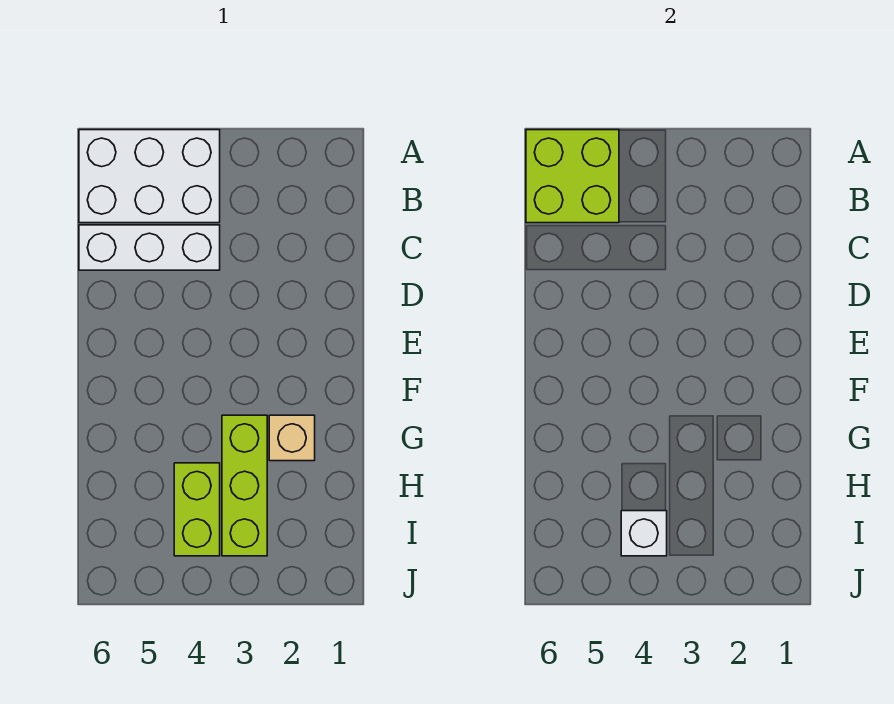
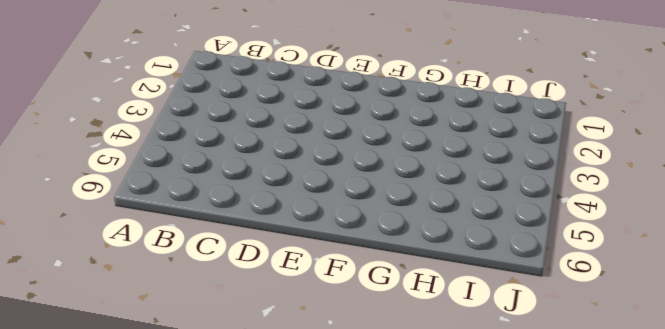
none -> white brick A4:B6 level 1
none -> white brick C4:C6 level 1

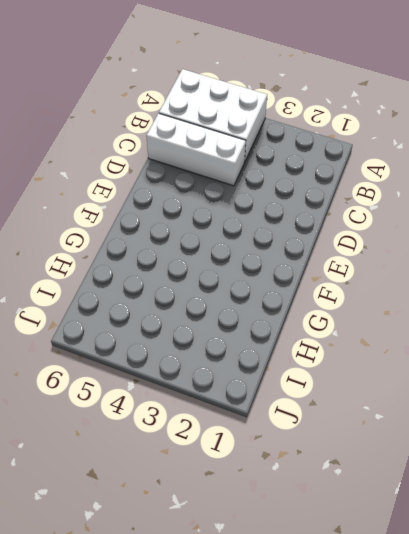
none -> tan brick G2 level 1
none -> lime brick G3:I3 level 1

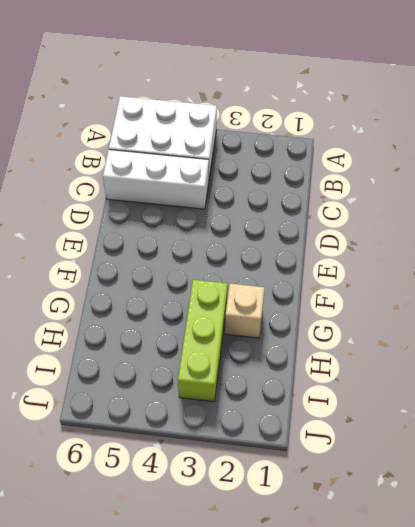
none -> lime brick H4:I4 level 1
none -> lime brick A5:B6 level 2

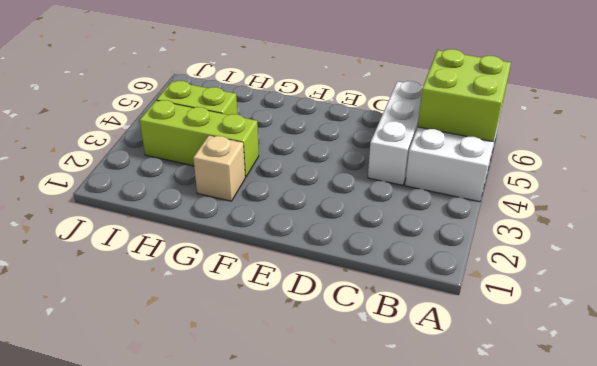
none -> white brick I4 level 2

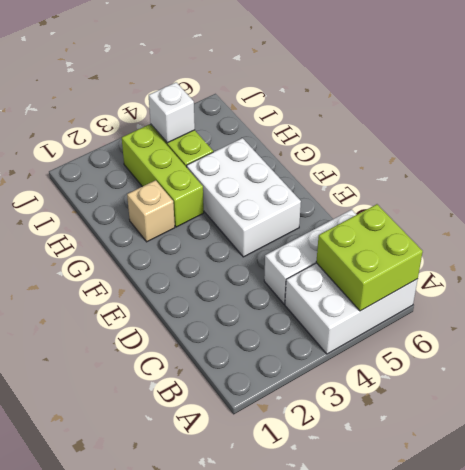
white brick E4:G5 level 1 -> none

